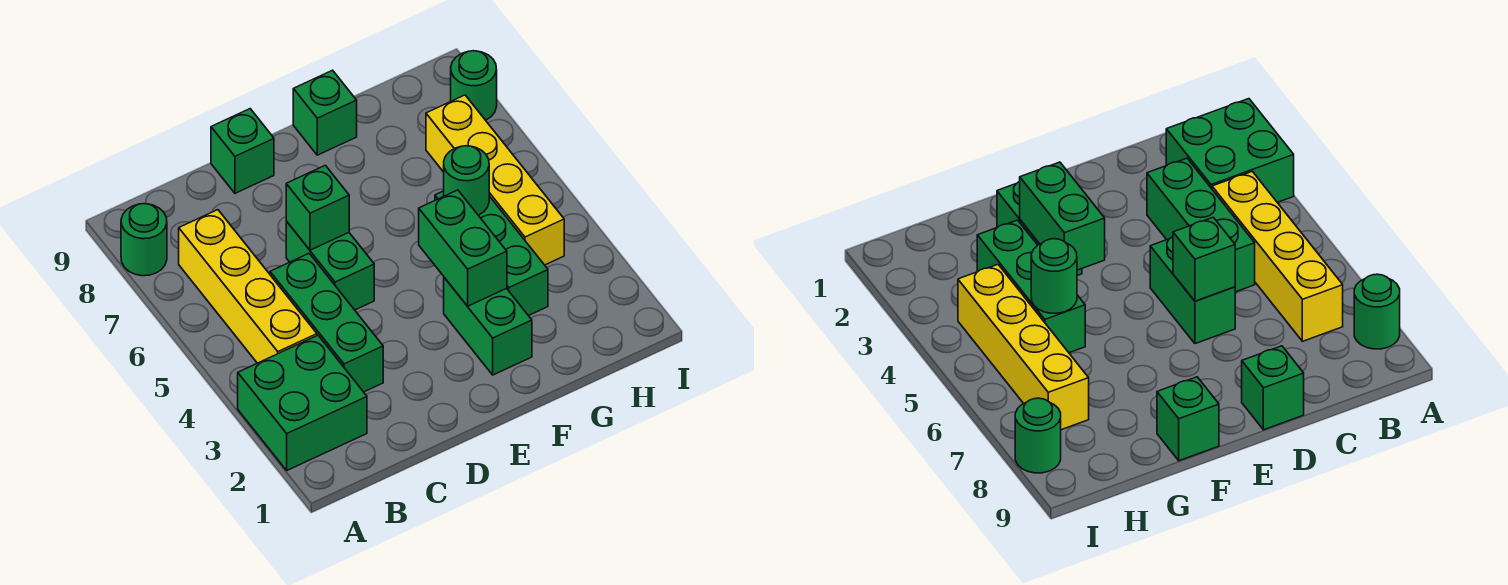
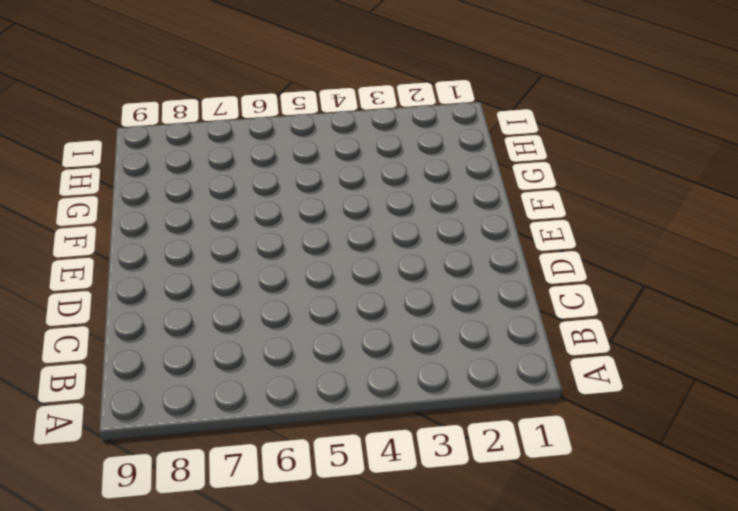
none -> green brick A2:B3 level 1
none -> green round brick A8 level 1
none -> yellow brick B4:B7 level 1

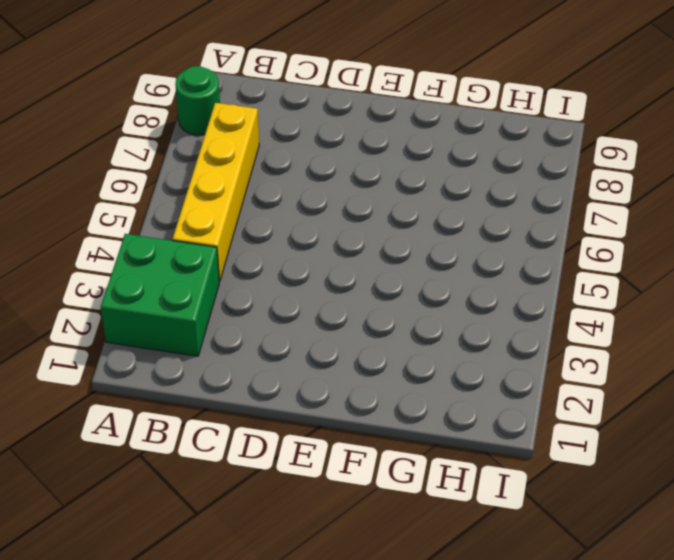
none -> green brick C3:C5 level 1
none -> green brick D5:D6 level 1
none -> green brick D9 level 1

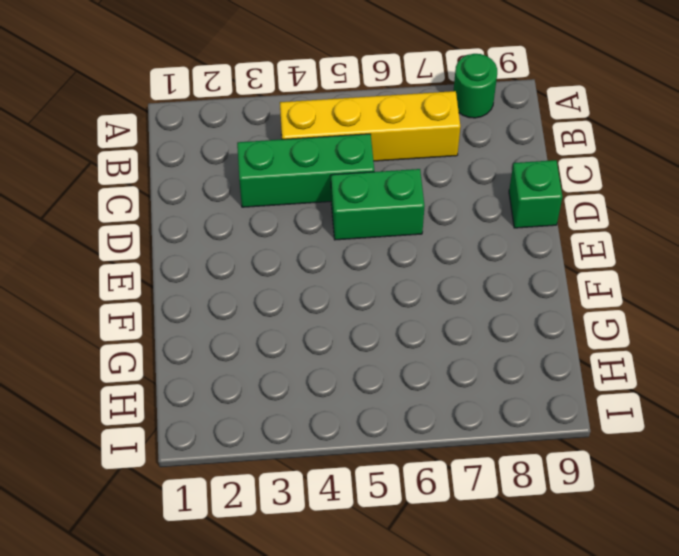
none -> green brick A2:B3 level 1
none -> green brick F2:F3 level 1
none -> green brick F9 level 1

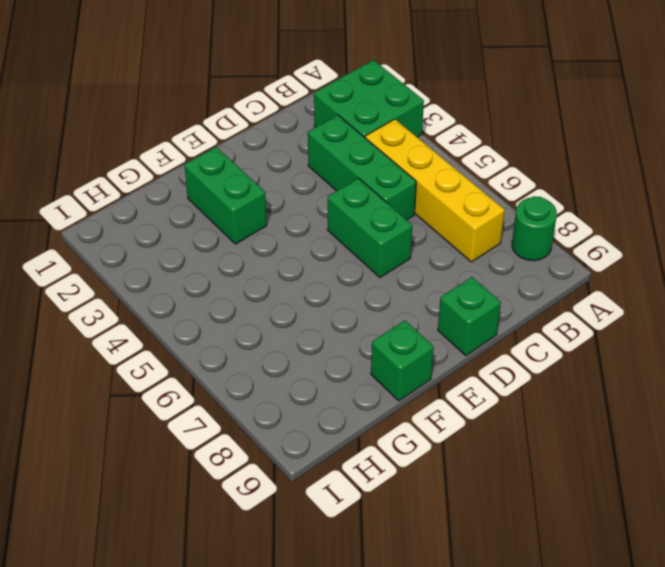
none -> green brick G3:G5 level 1
none -> yellow brick H4:H7 level 1
none -> green round brick I8 level 1

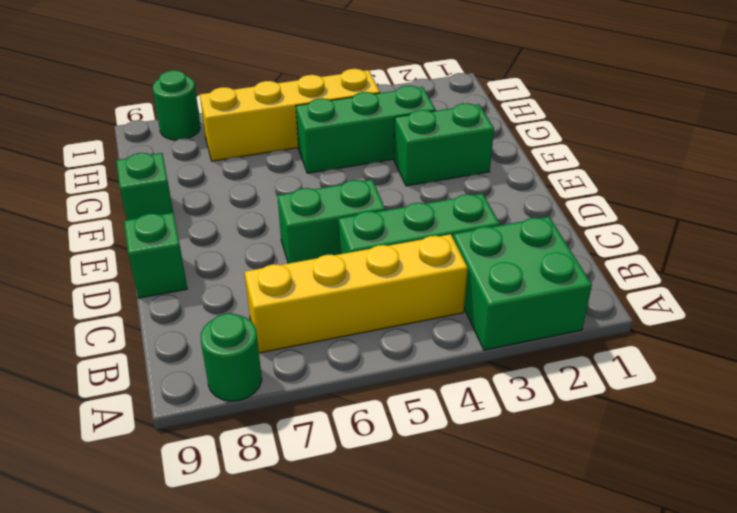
none -> green brick D6 level 2
none -> green brick F3:F4 level 2
none -> green round brick G5 level 2

